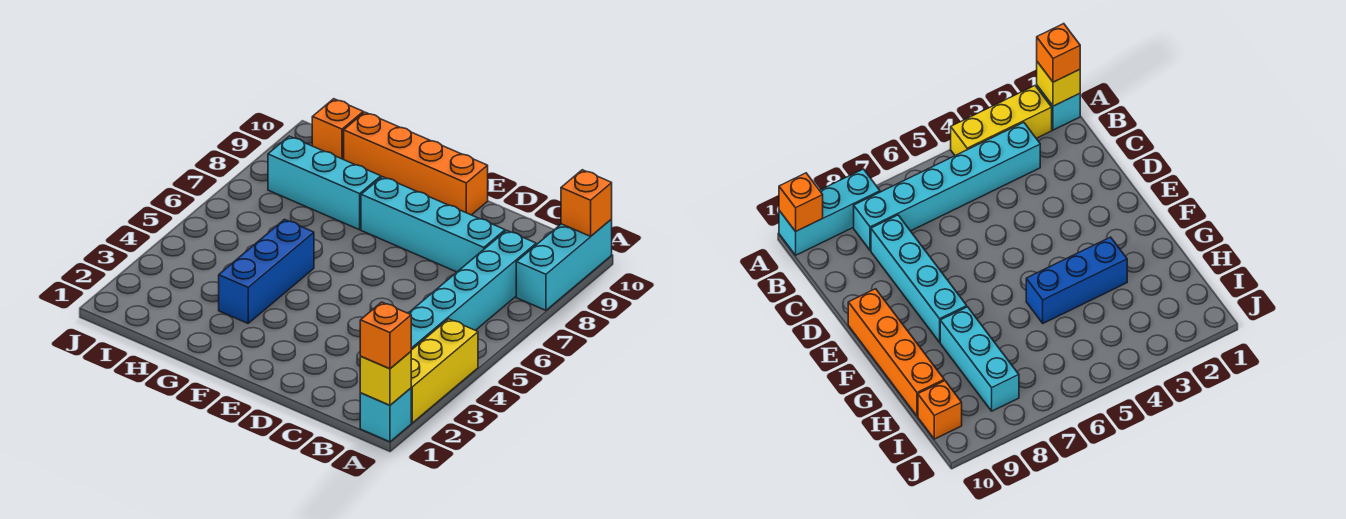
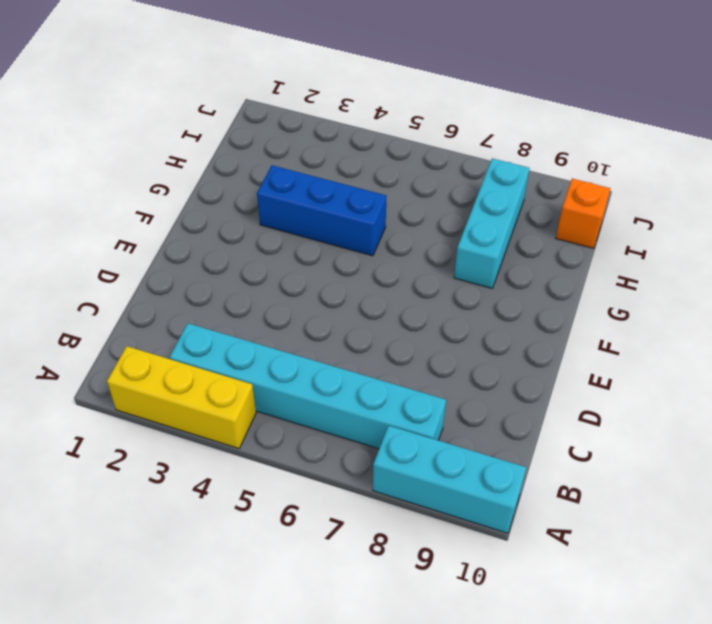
none -> cyan brick A1 level 1
none -> cyan brick C8:F8 level 1
none -> orange brick E10:H10 level 1

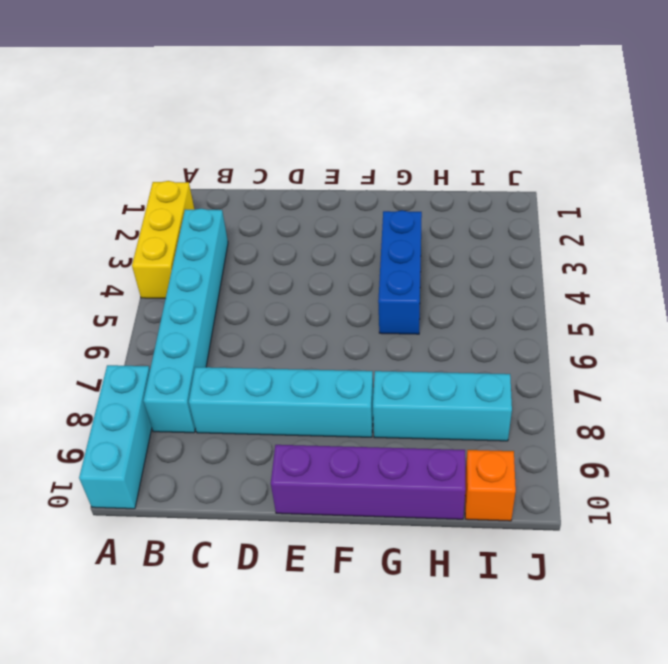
purple brick E10:H10 level 1 -> orange brick E10:H10 level 1
none -> cyan brick A1 level 1
none -> yellow brick A1 level 2
none -> orange brick A10 level 2

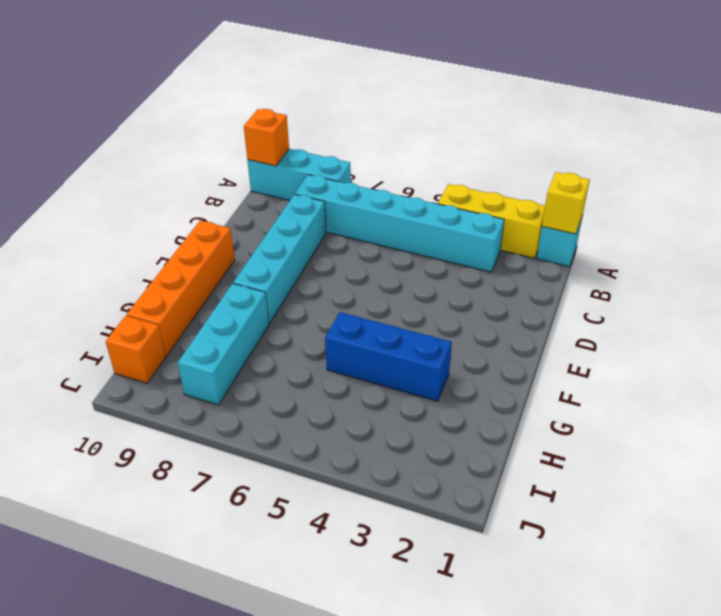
none -> orange brick A1 level 3

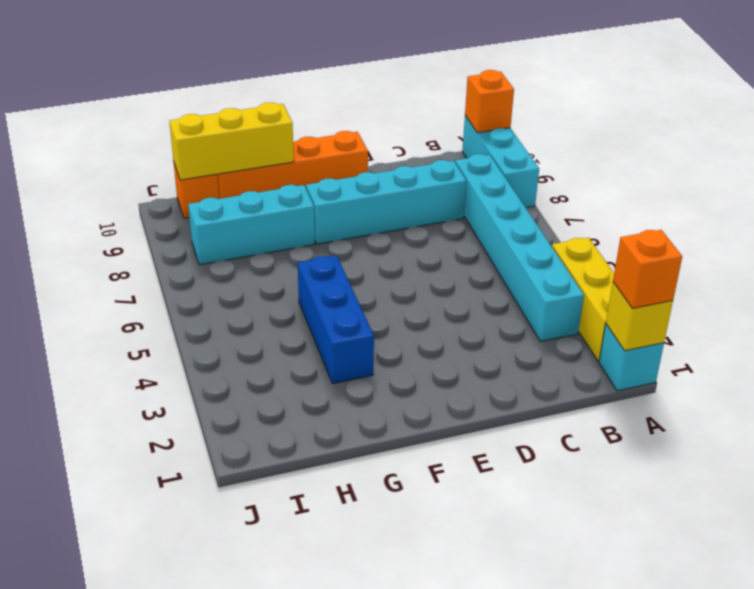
yellow brick G10:I10 level 2 -> none

